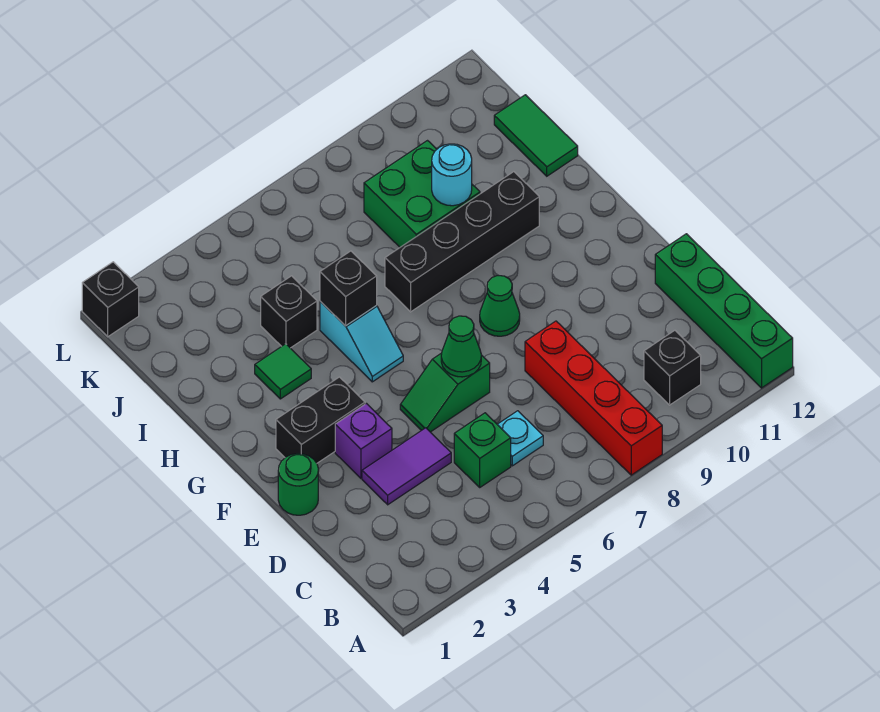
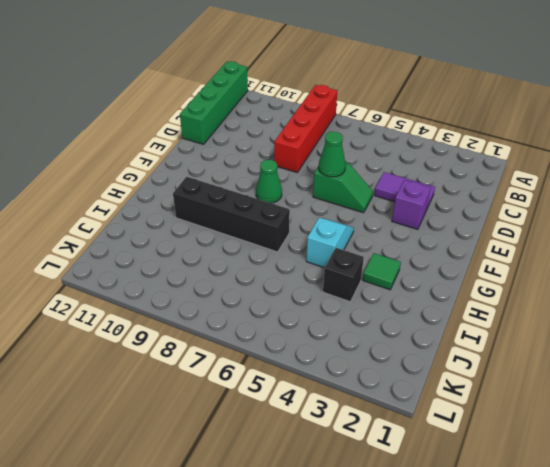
none -> black brick B10 level 1
none -> green brick C5 level 1
none -> cyan plate C6 level 1

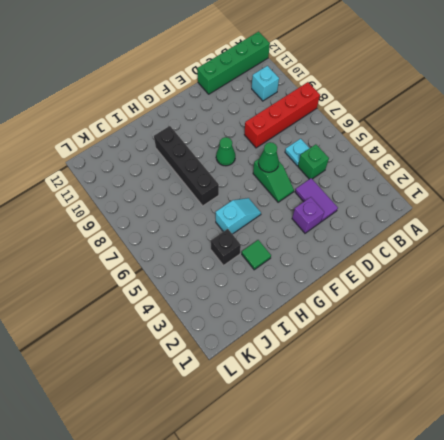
cyan brick B10 level 1 -> black brick B10 level 1
none -> green round brick E1 level 1
none -> black brick F2:F3 level 1
none -> green brick I8:J9 level 1

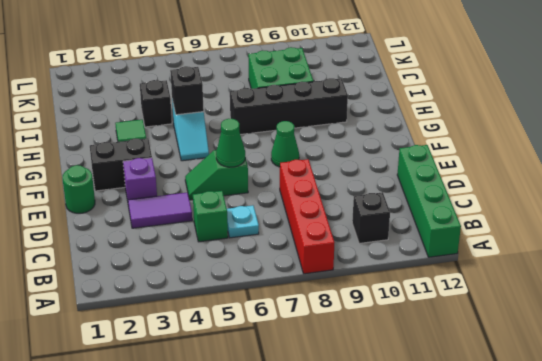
none -> green tile I12:J12 level 1
none -> black brick L1 level 1
none -> cyan round brick I9 level 2

